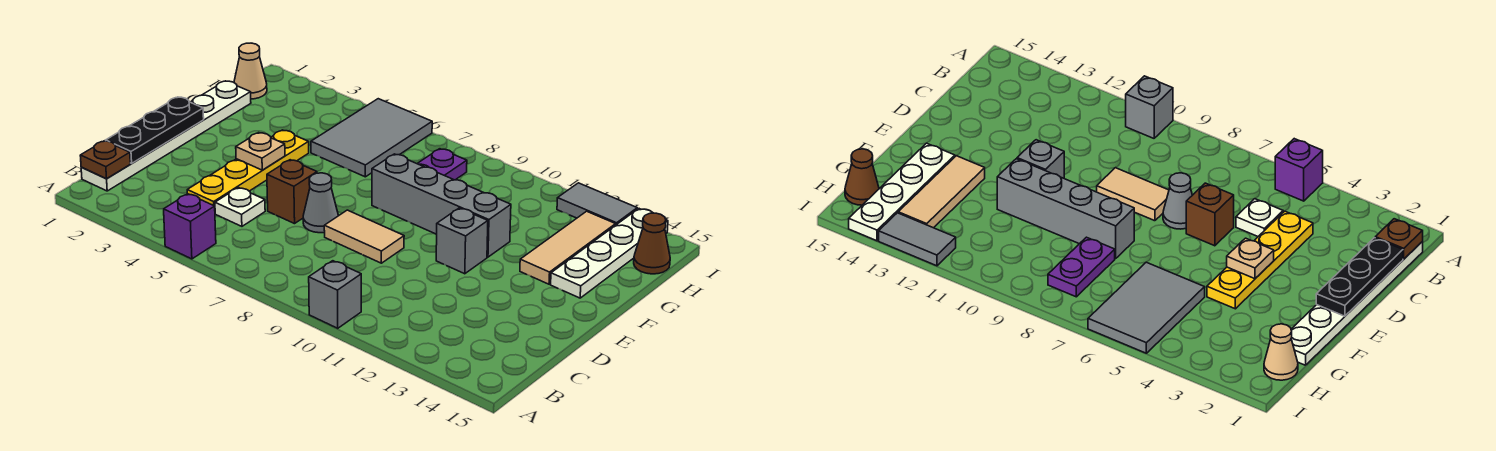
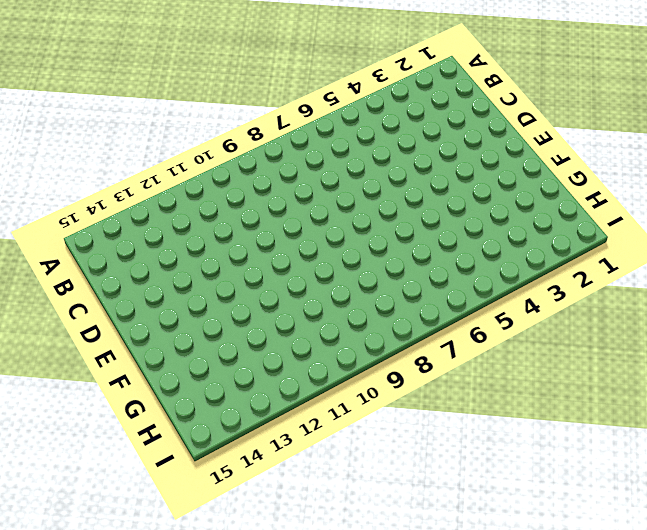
none -> purple brick A5 level 1
none -> grey brick A10 level 1
none -> white plate B1:G1 level 1

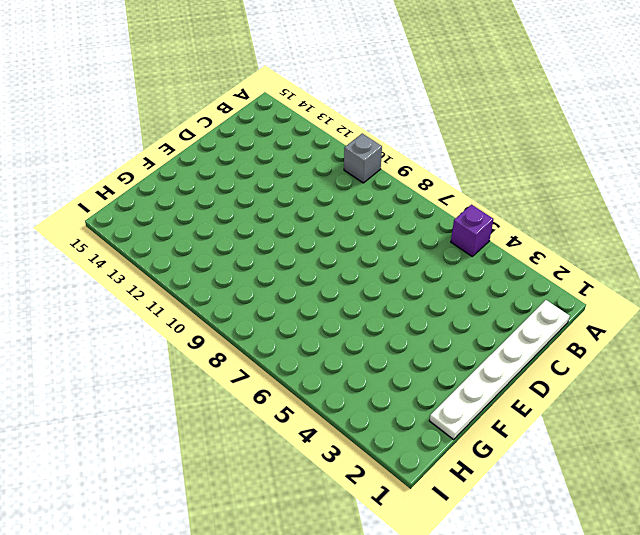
none -> yellow plate C4:F4 level 1
none -> white plate C5 level 1
none -> brown brick D6 level 1

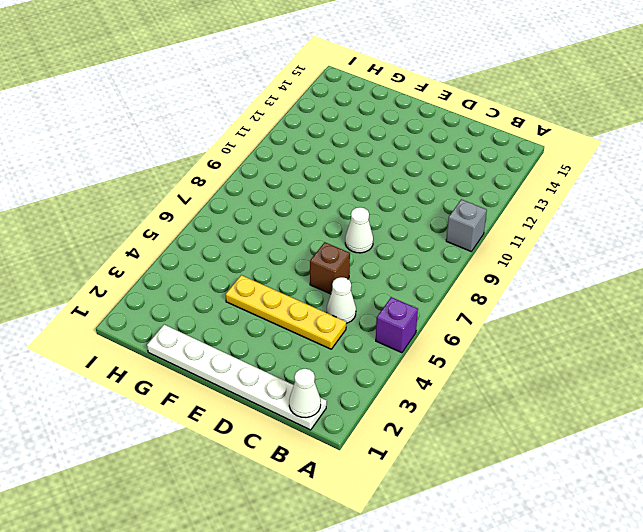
white cone B1 level 2 -> brown plate B1 level 2
white cone C5 level 1 -> white plate C5 level 1
white cone D8 level 1 -> tan tile D8:D9 level 1
none -> grey cone D7 level 1
none -> grey brick E11 level 1
none -> grey brick F8:F11 level 1

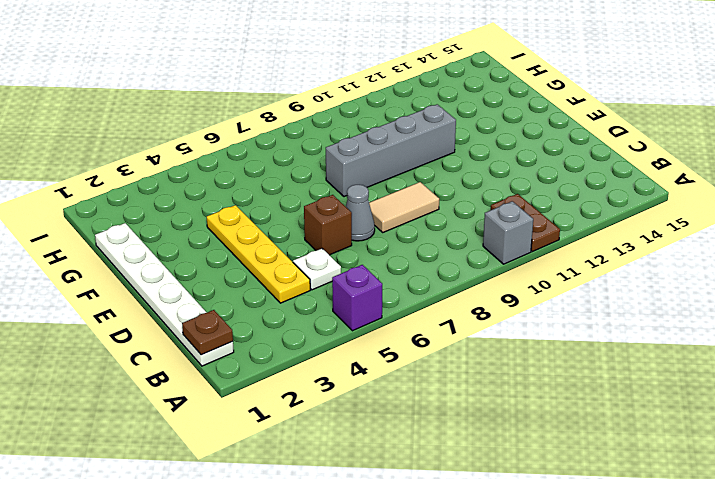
brown plate A11:B11 level 1 -> none
none -> grey brick E11 level 1
none -> tan tile F13:H13 level 1
none -> white plate F14:I14 level 1

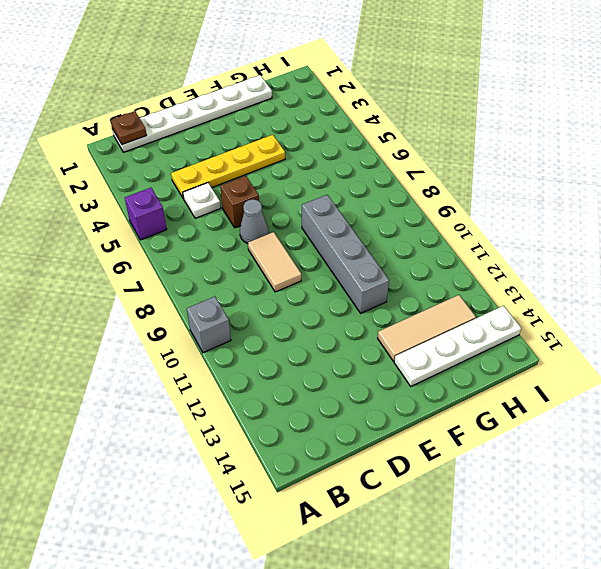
none -> grey brick E11 level 1
none -> grey tile G5:I6 level 1
none -> purple plate G8:H8 level 1

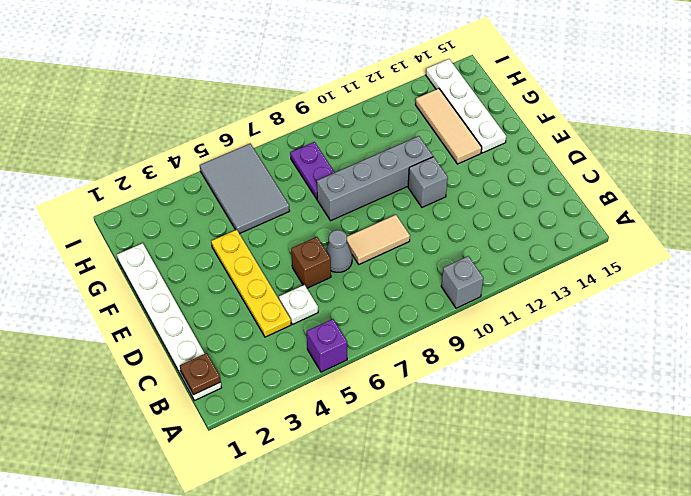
none -> tan cone H1 level 1
none -> brown cone H15 level 1
none -> grey tile I12:I13 level 1

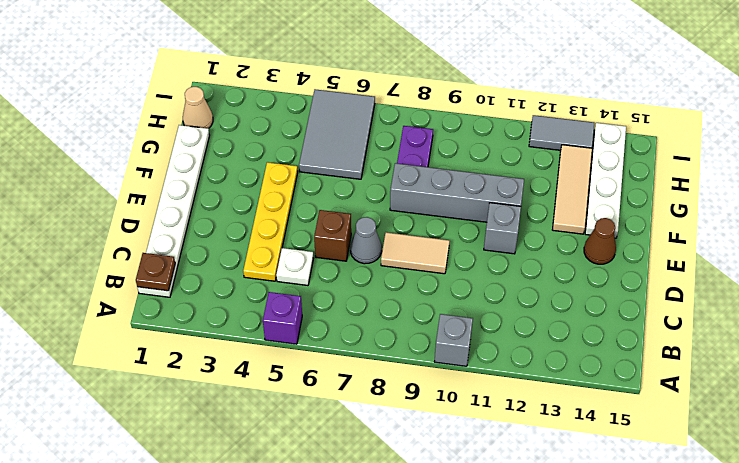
brown cone E14 level 1 -> brown cone H15 level 1
none -> black plate C1:E1 level 2
none -> tan plate E4 level 2

